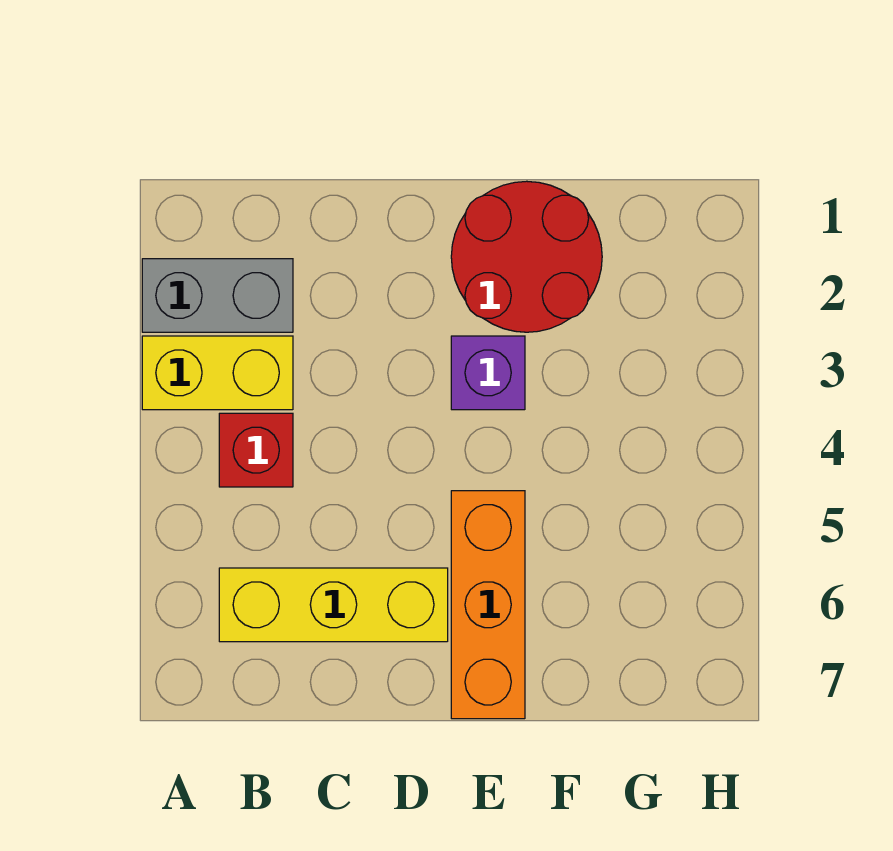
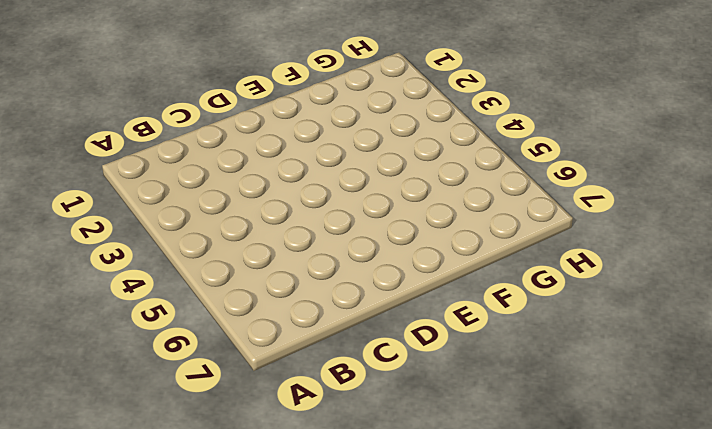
none -> grey brick A2:B2 level 1
none -> yellow brick A3:B3 level 1

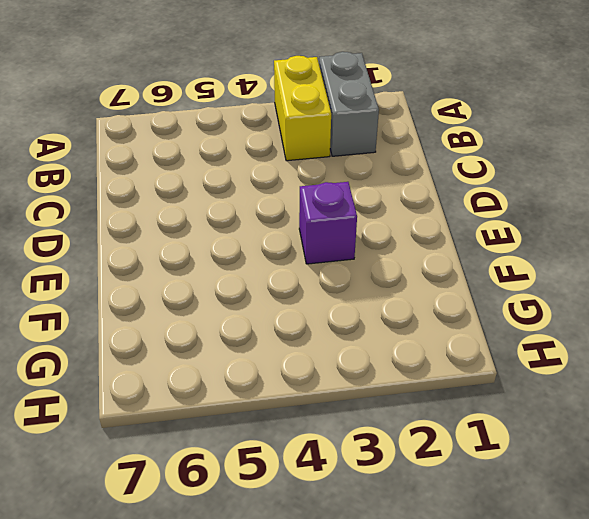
none -> red brick B4 level 1
none -> yellow brick B6:D6 level 1

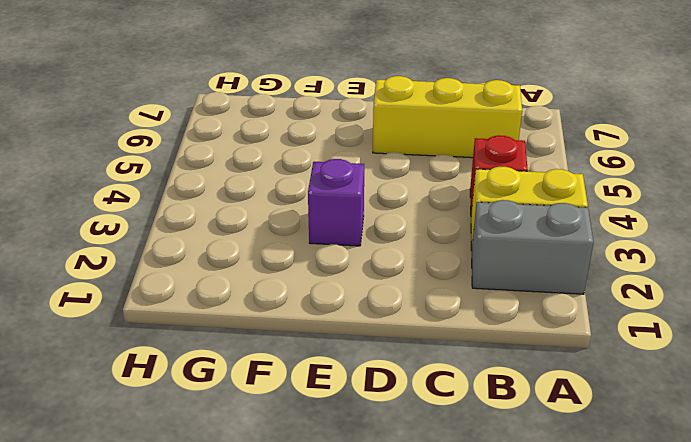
none -> red round brick E1:F2 level 1
none -> orange brick E5:E7 level 1

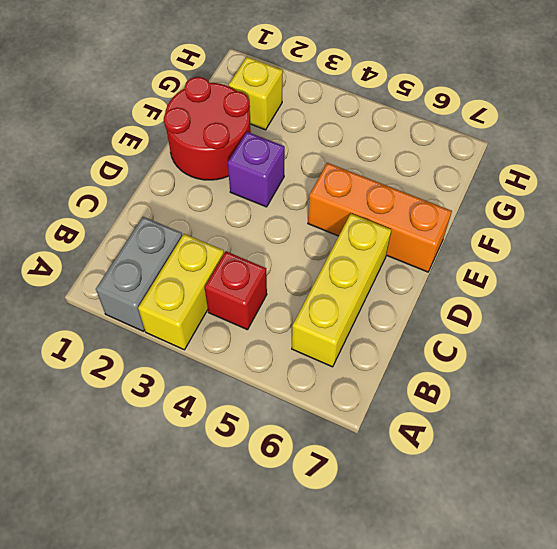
yellow brick G2 level 1 -> none

